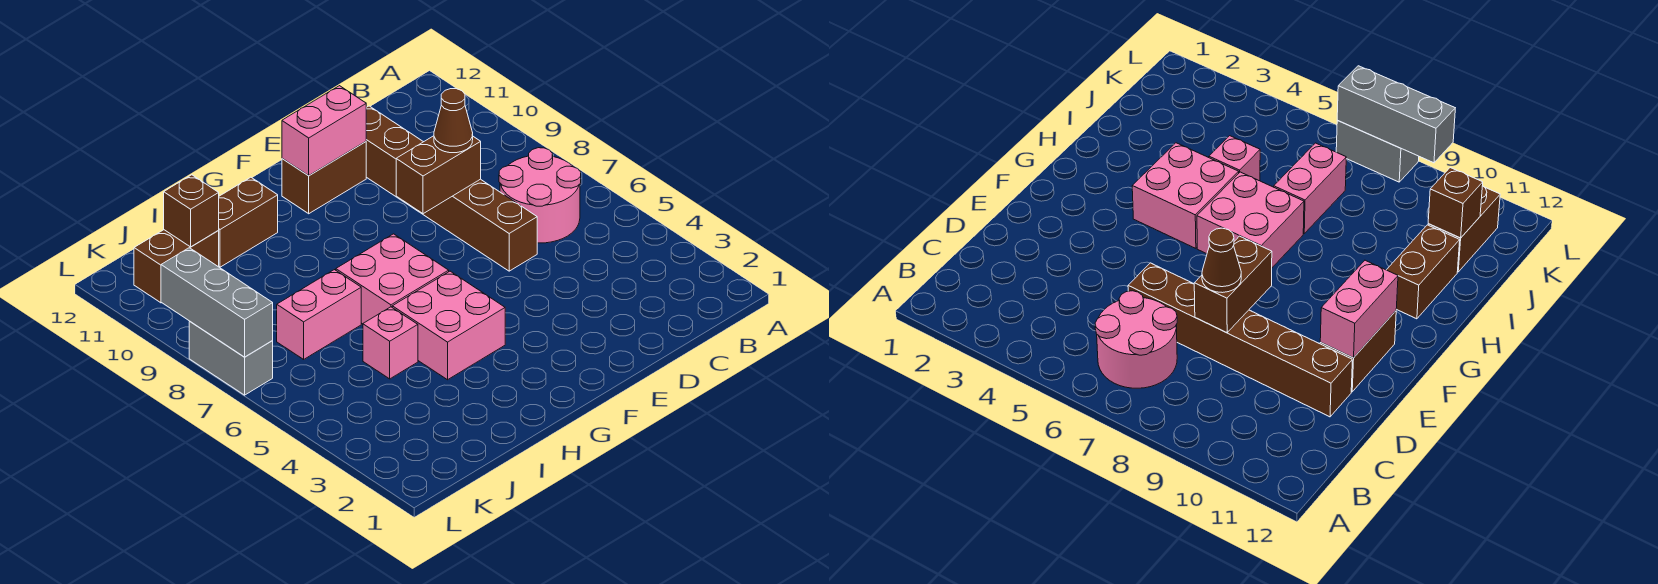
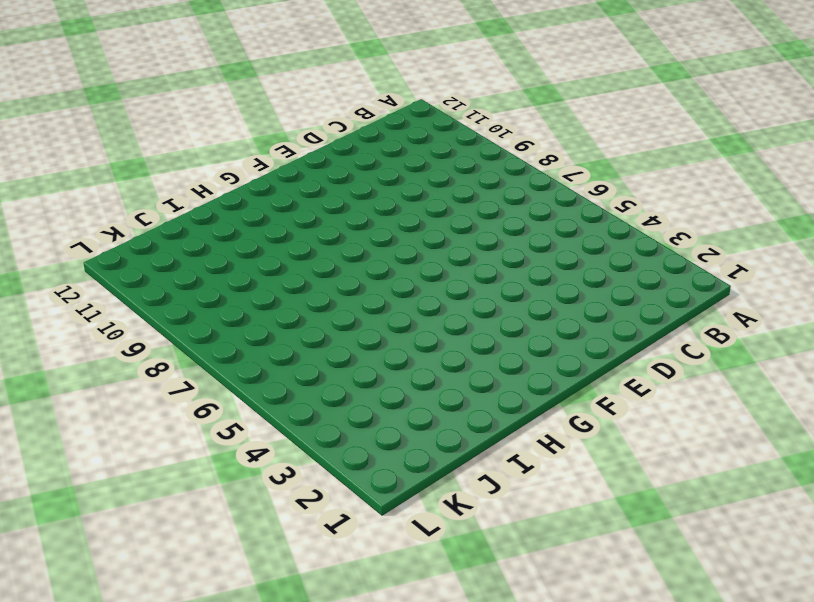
none -> pink round brick B6:C7 level 1
none -> brown brick D6:D11 level 1
none -> brown brick E11:F11 level 1

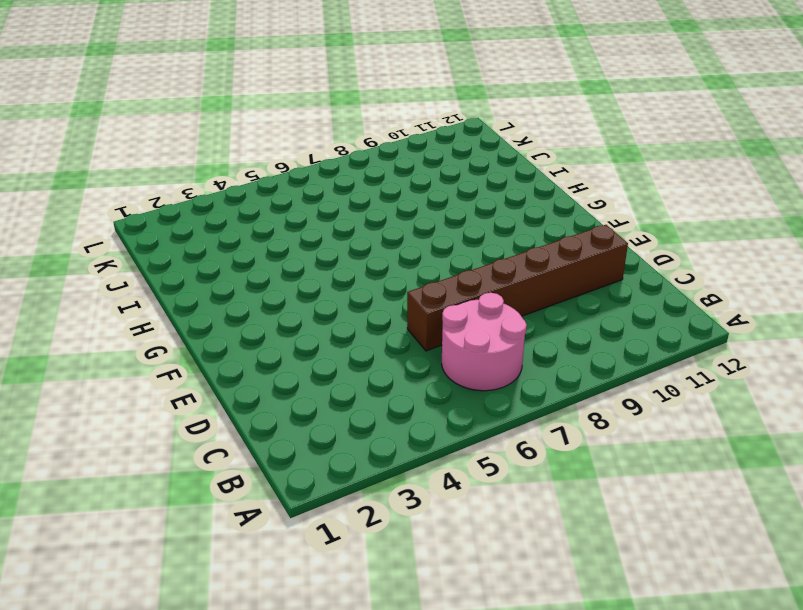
none -> brown brick E11:F11 level 1
none -> pink brick G4:H5 level 1
none -> pink brick G6:H7 level 1

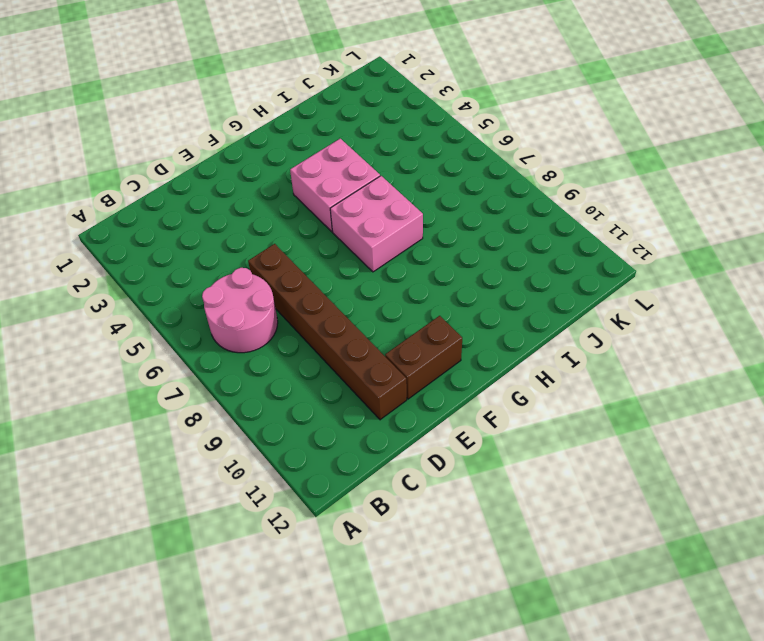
none -> brown brick H11:I11 level 1
none -> pink brick I5 level 1
none -> pink brick I7:J7 level 1

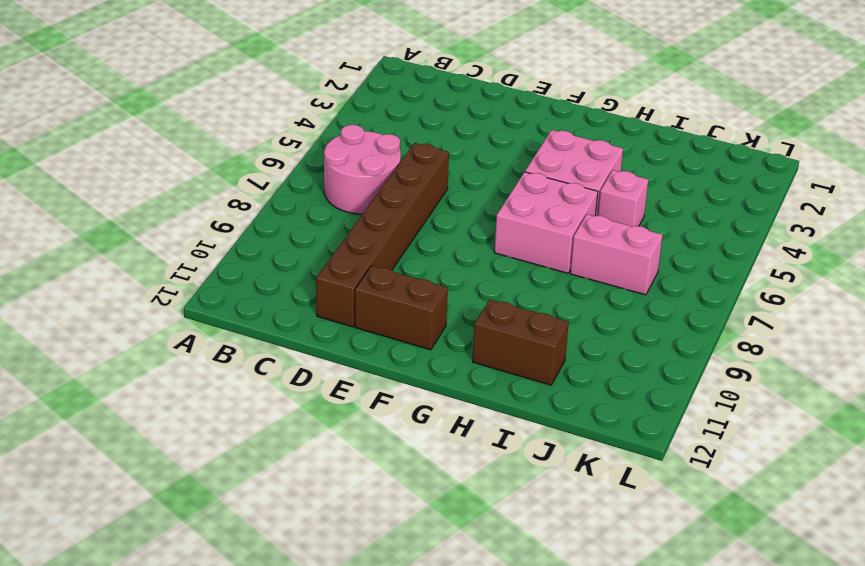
none -> brown brick J11:K11 level 1
none -> grey brick L7:L8 level 1
none -> brown brick D8:E8 level 2

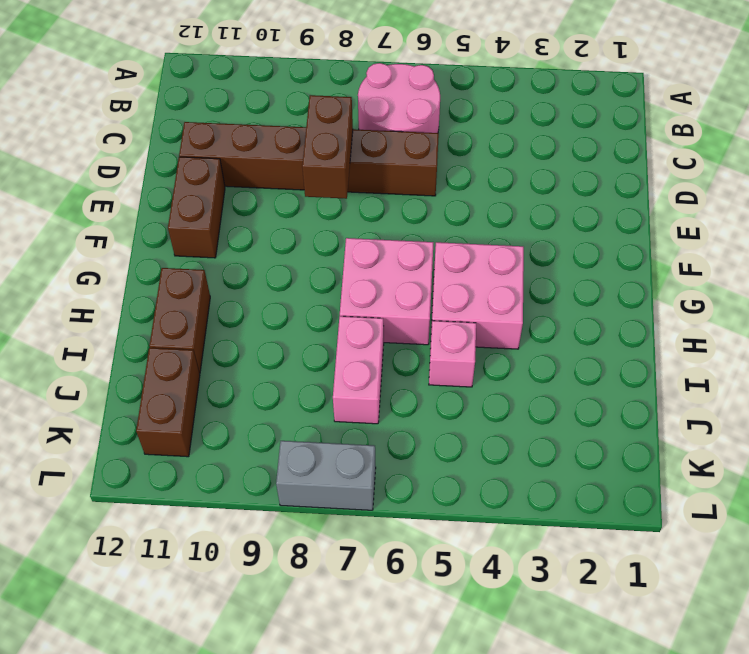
none -> pink brick E11:F11 level 2
none -> brown brick J11 level 2
none -> grey brick L7:L9 level 2

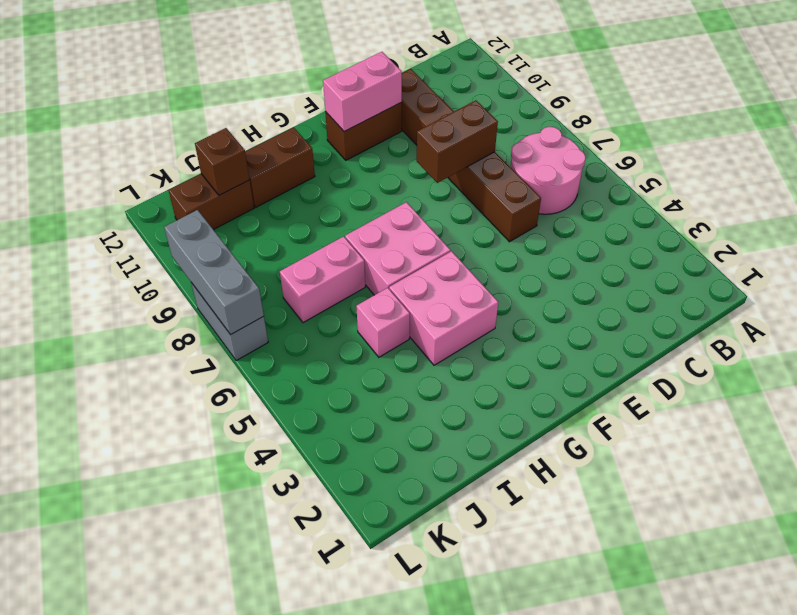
none -> brown cone D8 level 3

